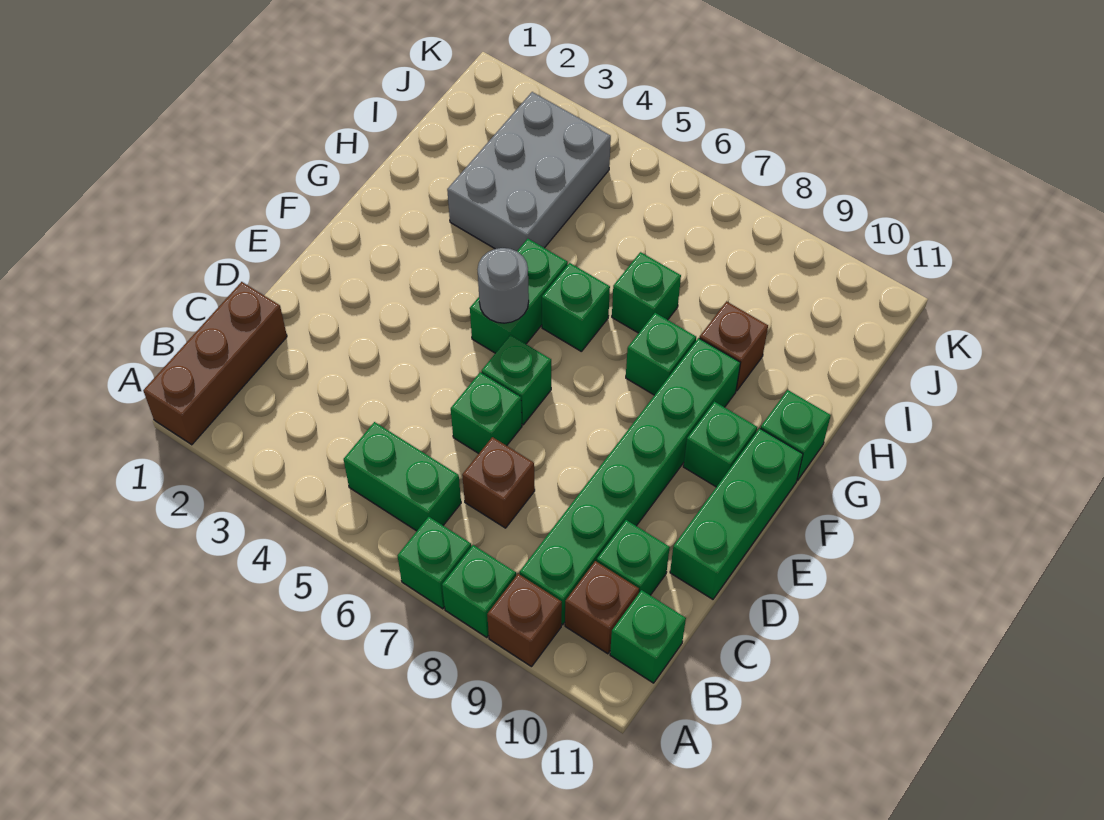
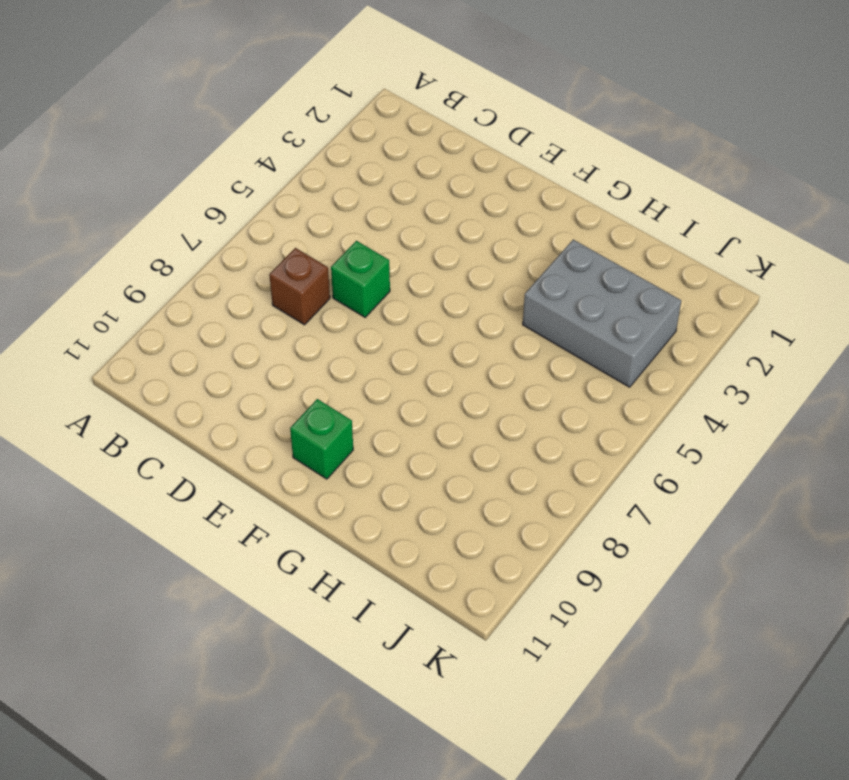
none -> brown brick A1:C1 level 1
none -> green brick A7 level 1
none -> green brick A8 level 1

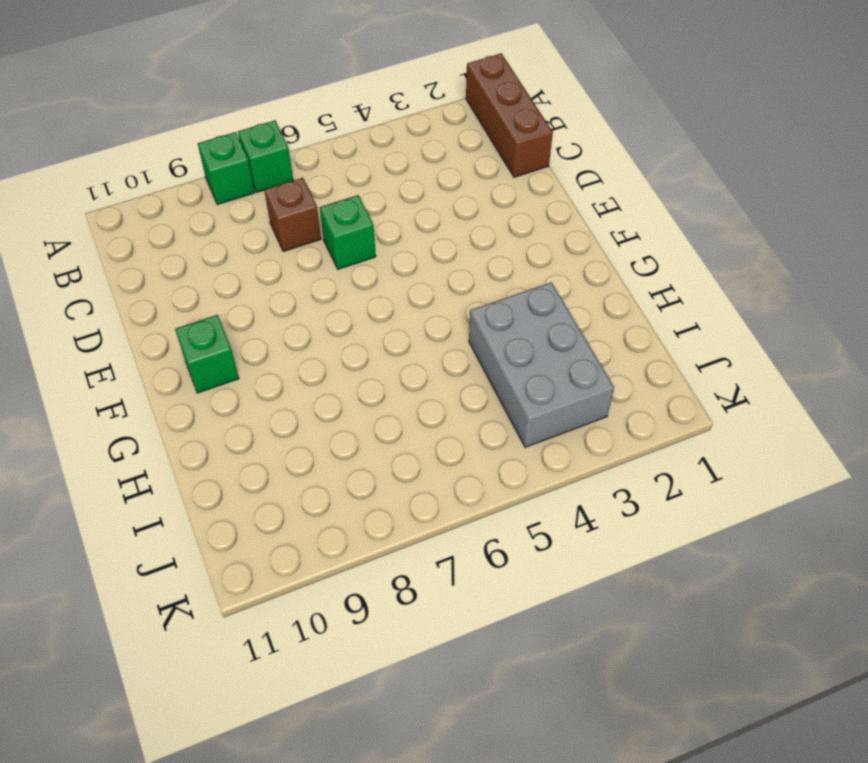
none -> brown brick A9 level 1
none -> green brick B5:B6 level 1
none -> green brick B9:G9 level 1

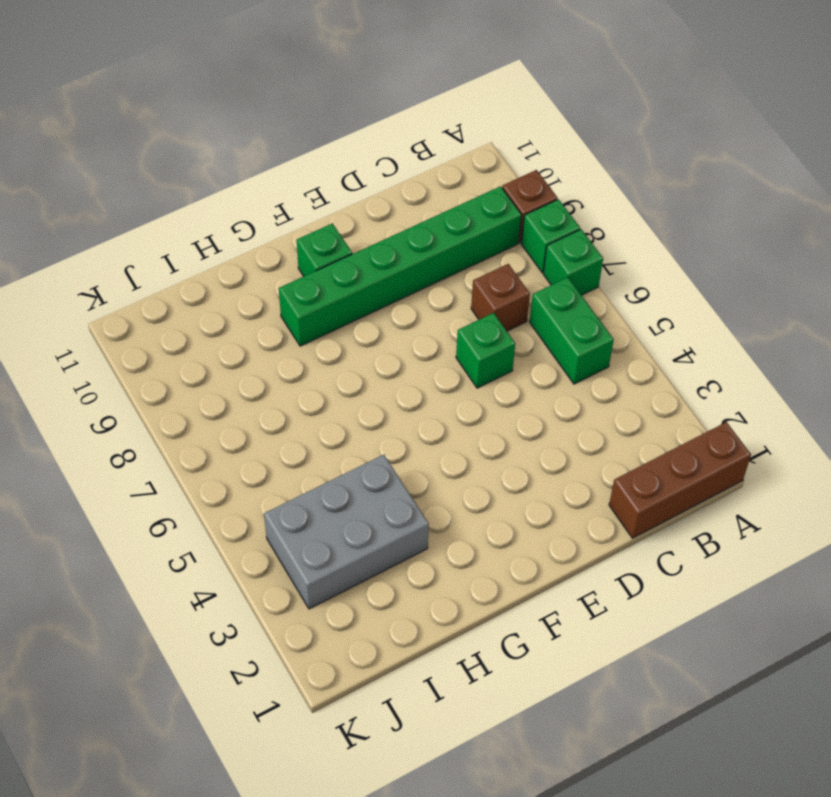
none -> brown brick B10 level 1
none -> green brick B11 level 1
none -> green brick C10 level 1

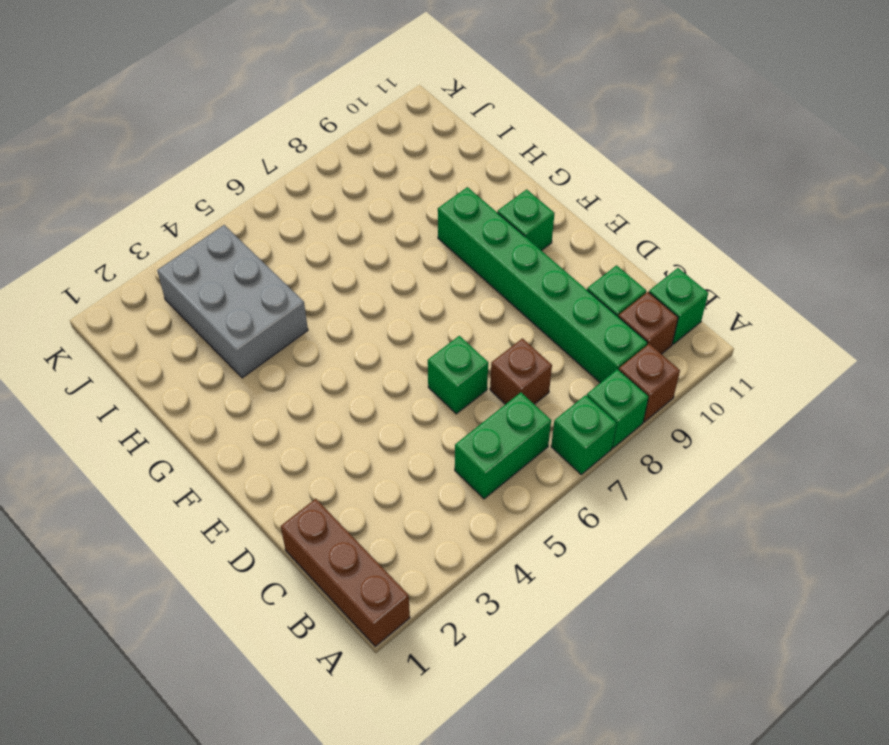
none -> green brick D11:F11 level 1
none -> green brick E6 level 1
none -> green brick F5:G5 level 1

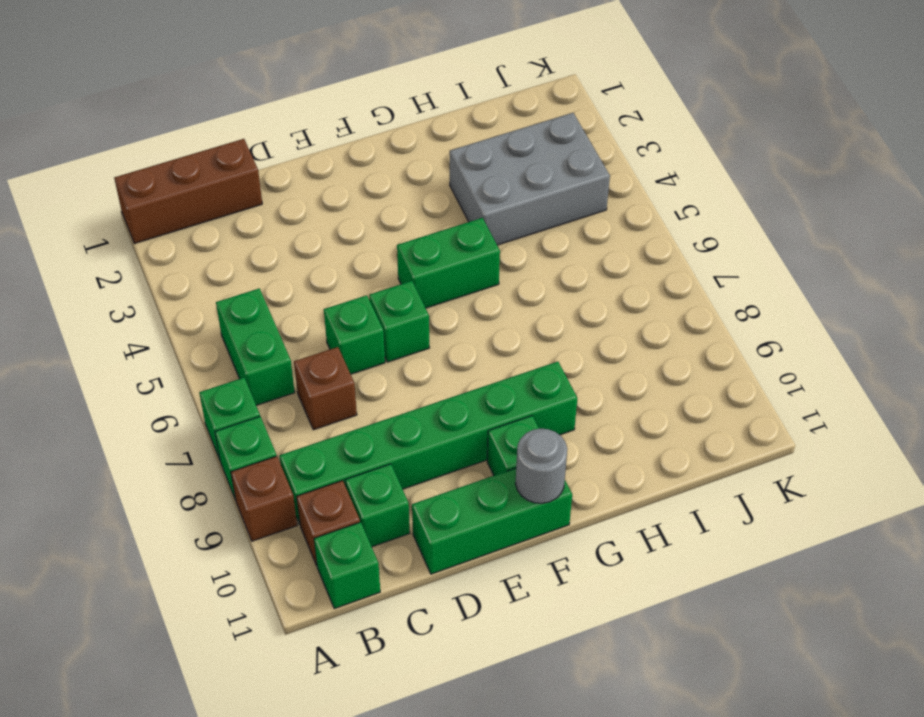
grey round brick F11 level 2 -> grey round brick F5 level 2
none -> green brick G6 level 1
none -> green brick G8 level 1
none -> green brick G11 level 1

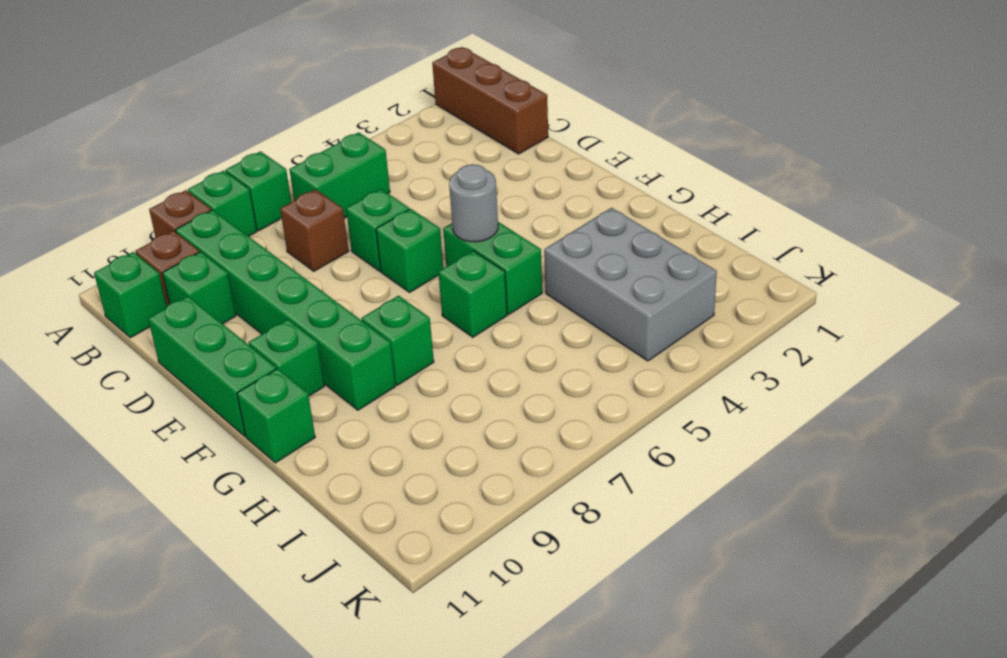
none -> green brick H7 level 1
none -> brown brick H9 level 1

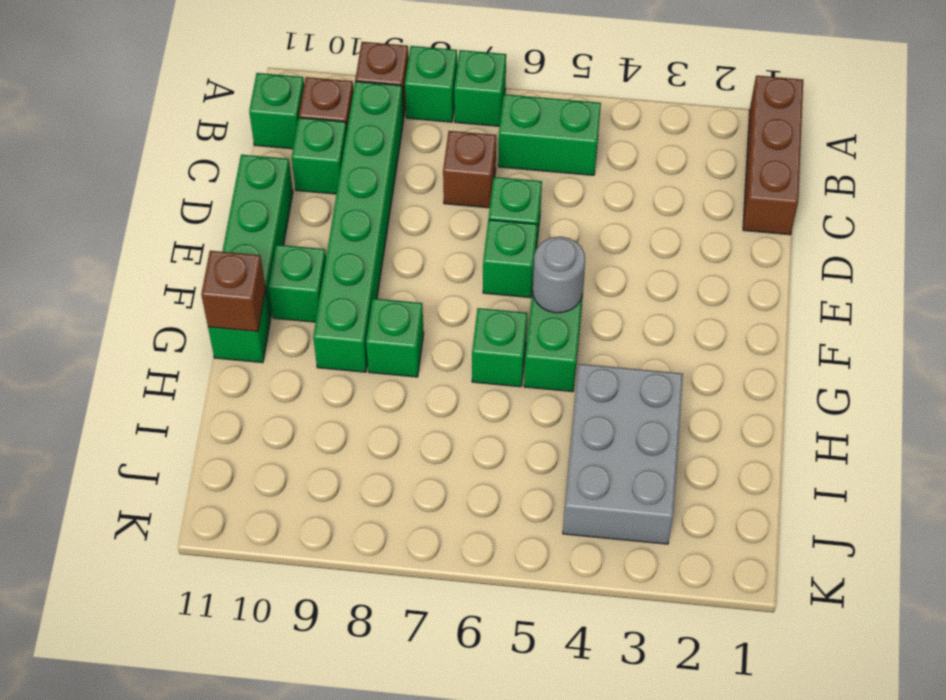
brown brick G11 level 2 -> brown brick H9 level 1
none -> green brick H7 level 1

